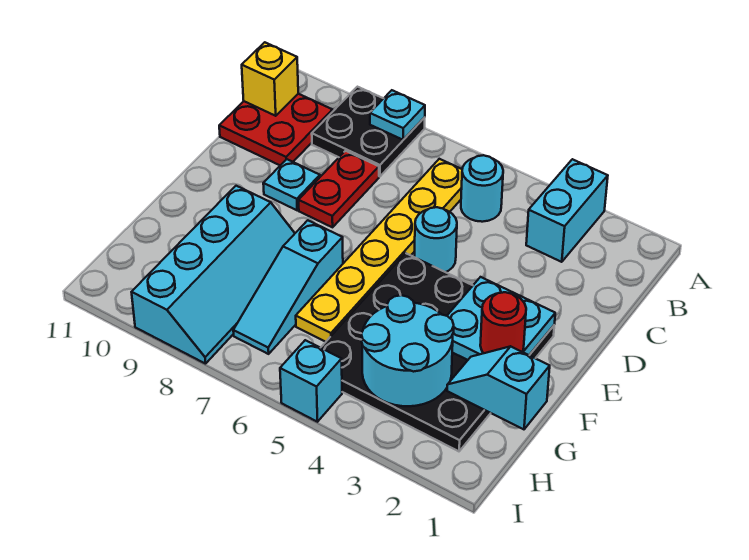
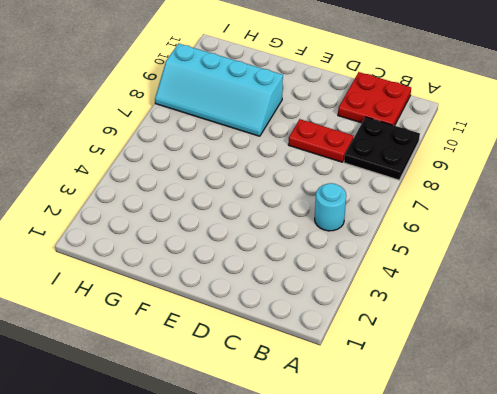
none -> cyan brick A3:B3 level 1
none -> yellow plate B6:G6 level 1
none -> cyan round brick D5 level 1

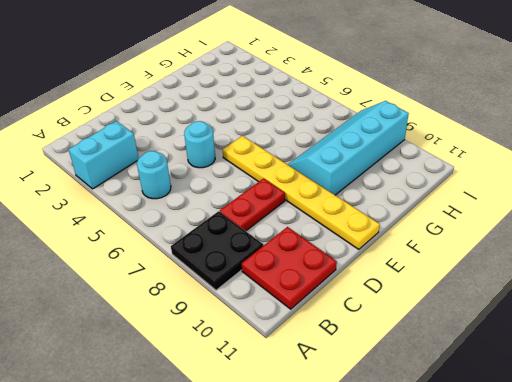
yellow plate E6:E11 level 1 -> yellow plate B6:G6 level 1
none -> cyan plate D9 level 1
none -> black plate E2:H5 level 1
none -> cyan slope F7:H7 level 1 top F

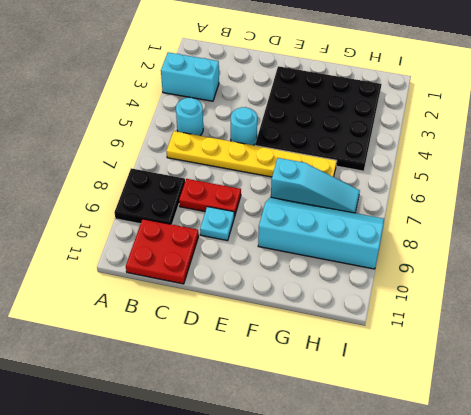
none -> cyan brick I5 level 1
none -> cyan plate A8 level 2
none -> yellow brick B11 level 2

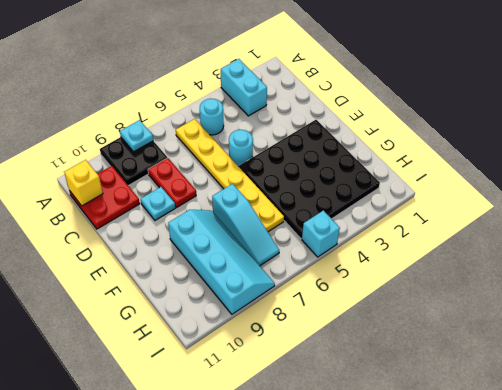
none -> cyan plate E2:F3 level 2
none -> cyan slope G1:G2 level 2 top 1
none -> cyan round brick G3:H4 level 2

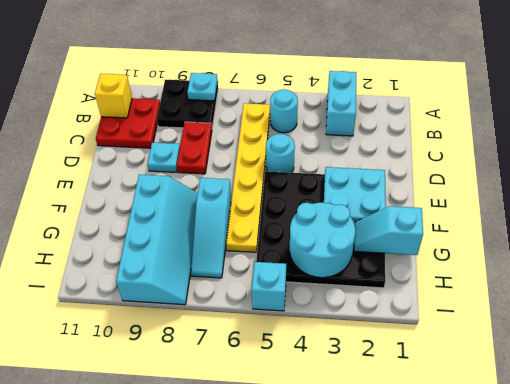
none -> red round brick F2 level 3

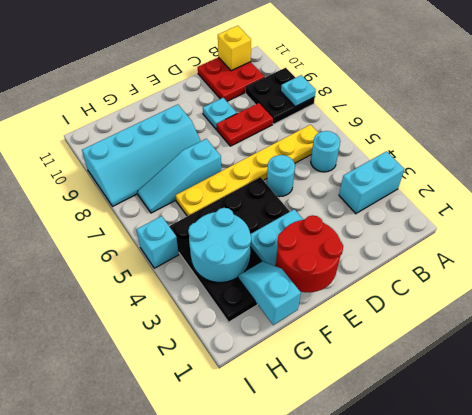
red round brick E1:F2 level 3 -> red round brick F2 level 3

